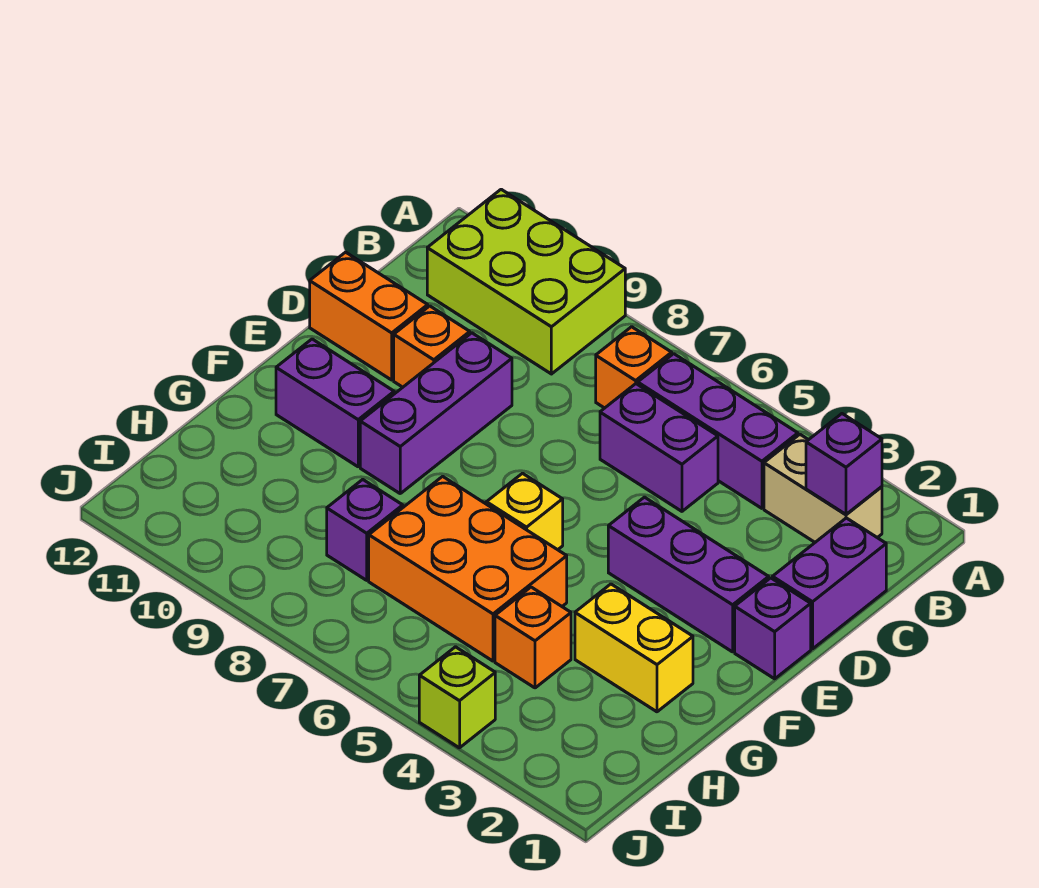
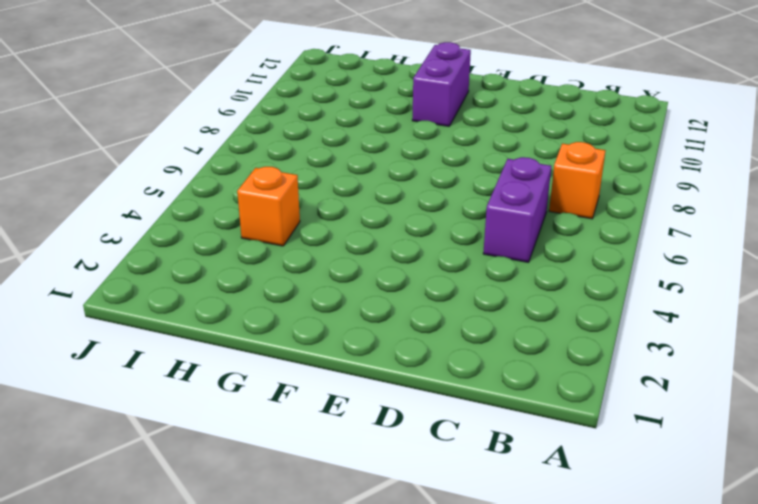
none -> lime brick A9:B11 level 1
none -> tan brick B2:B3 level 1
none -> purple brick B4:B6 level 1

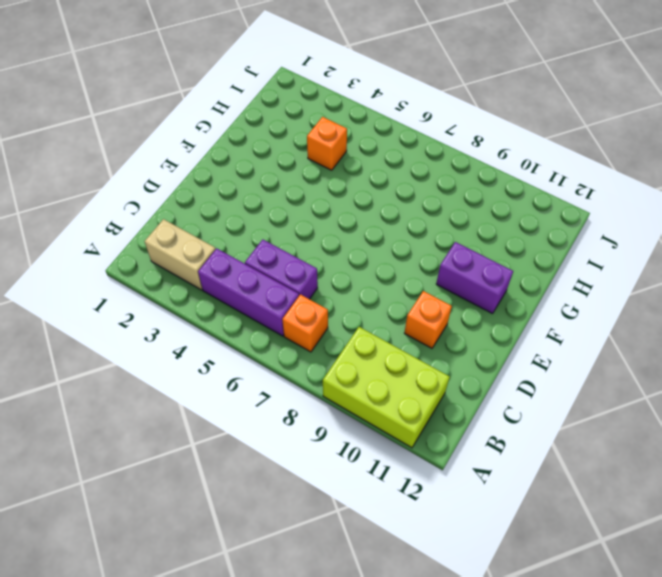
none -> purple brick C1:D1 level 1
none -> purple brick D9:F9 level 1
none -> orange brick D11:D12 level 1

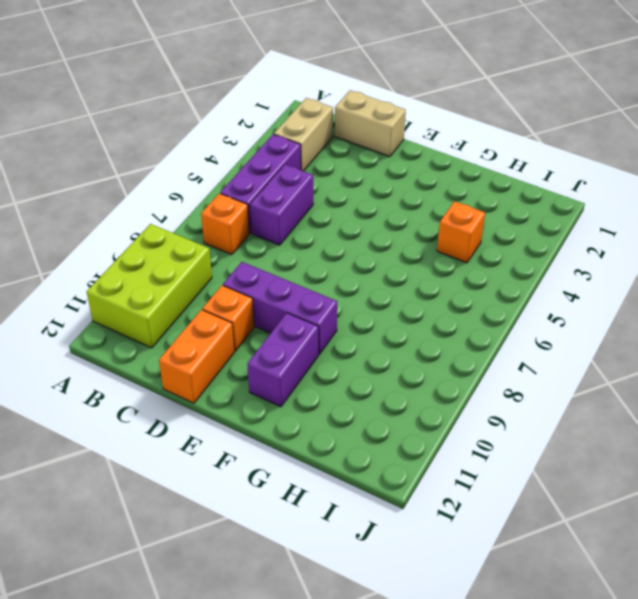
tan brick C1:D1 level 1 -> purple brick C1:D1 level 1
none -> purple brick E1 level 1
none -> purple brick E2:E4 level 1
none -> yellow brick F6 level 1

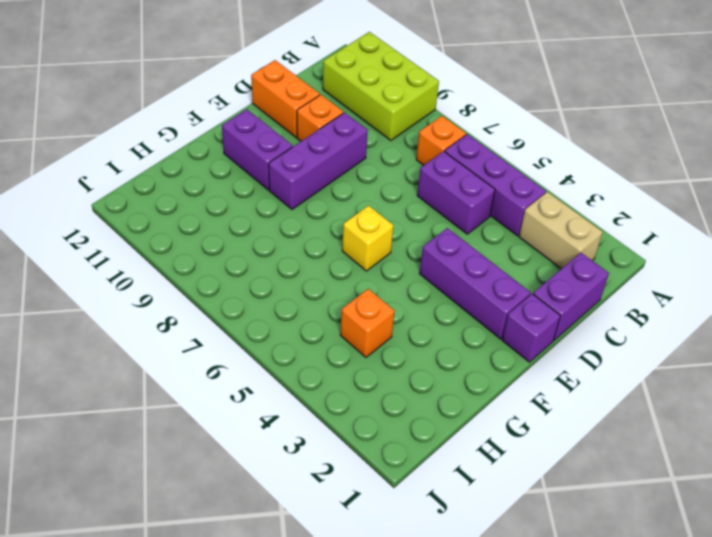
none -> yellow brick G2:G3 level 1
none -> orange brick G5:H7 level 1
none -> purple brick H8 level 1

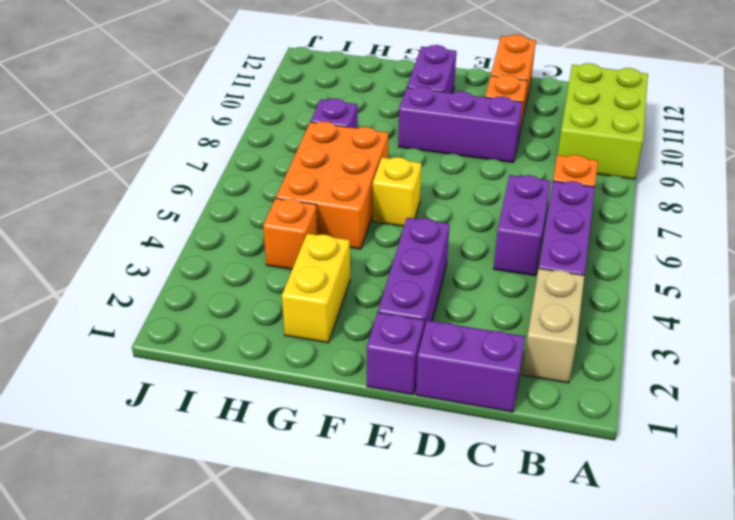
none -> lime brick J4 level 1
none -> purple brick B2 level 2

